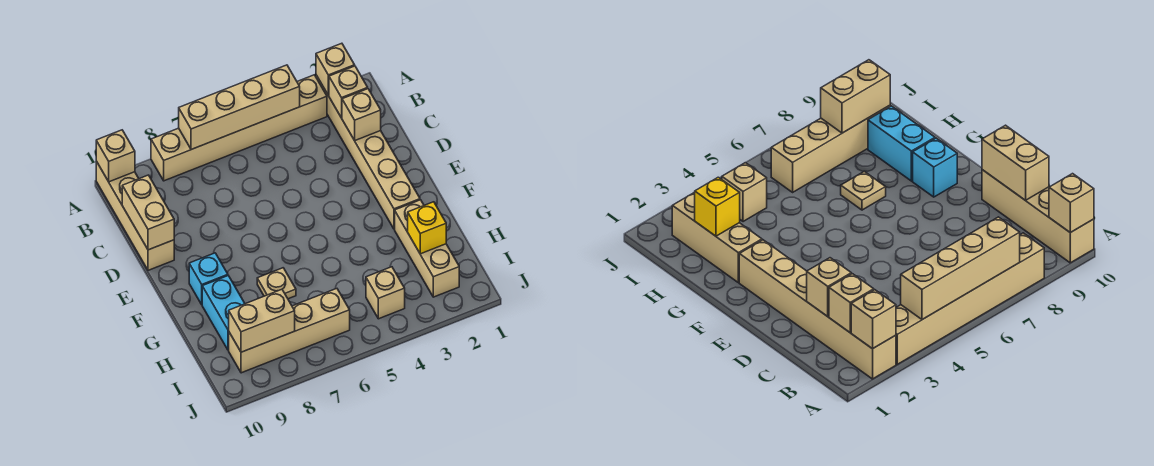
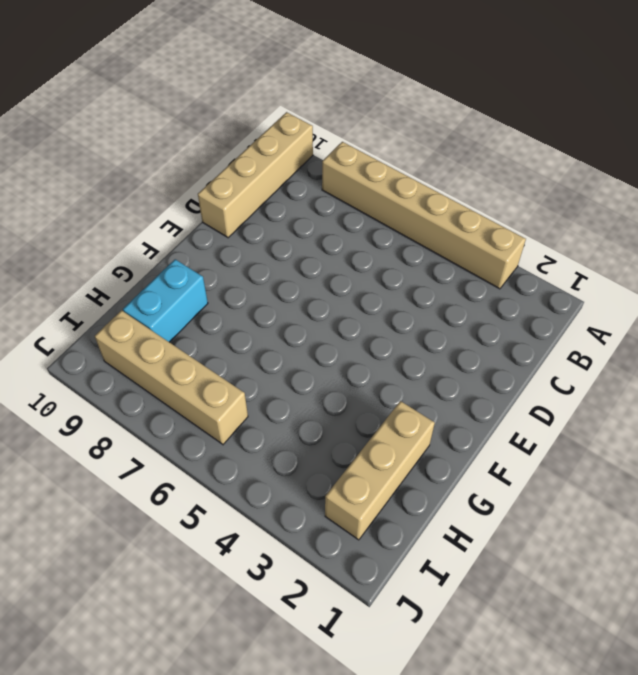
none -> tan brick A2:F2 level 1
none -> cyan brick F9 level 1
none -> tan plate G7 level 1

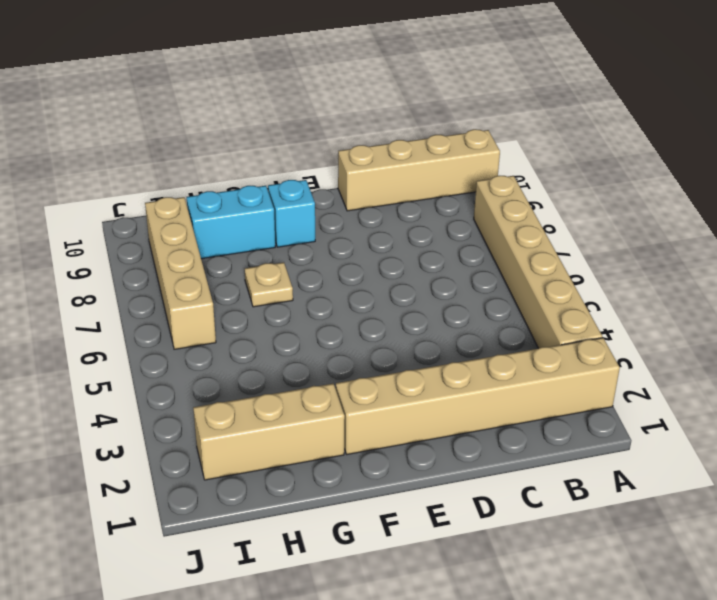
none -> tan brick I4 level 1
none -> tan brick A2 level 2
none -> tan brick A4:A7 level 2

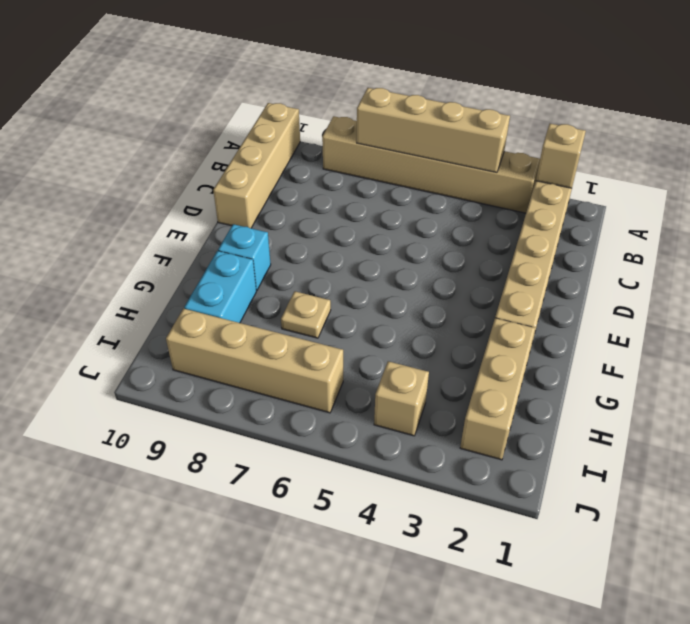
none -> tan brick A10 level 2
none -> tan brick B2 level 2
none -> tan brick C2 level 2

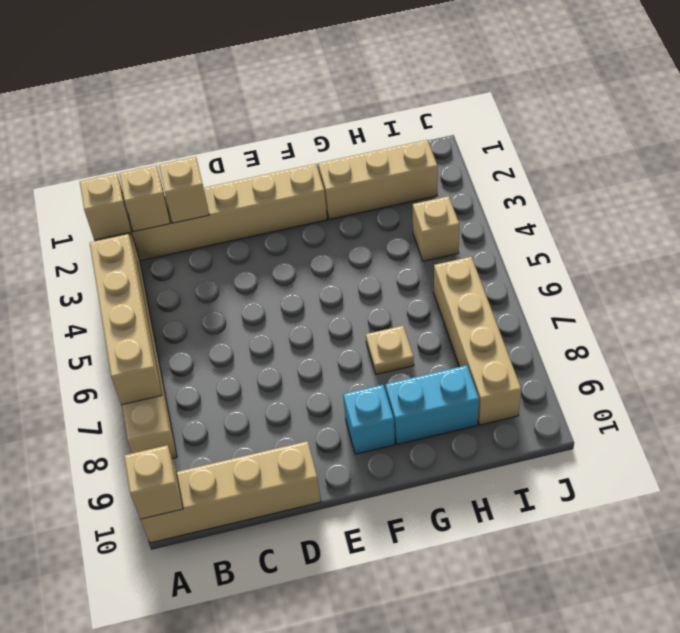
none -> tan brick C10:D10 level 2
none -> yellow brick H2 level 2
none -> tan brick I8:I9 level 2

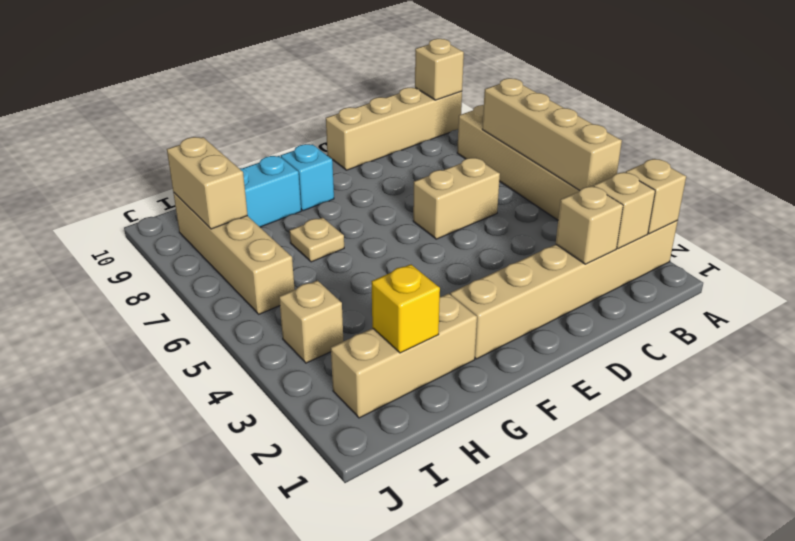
tan brick C6:D6 level 1 -> tan brick C10:D10 level 2

